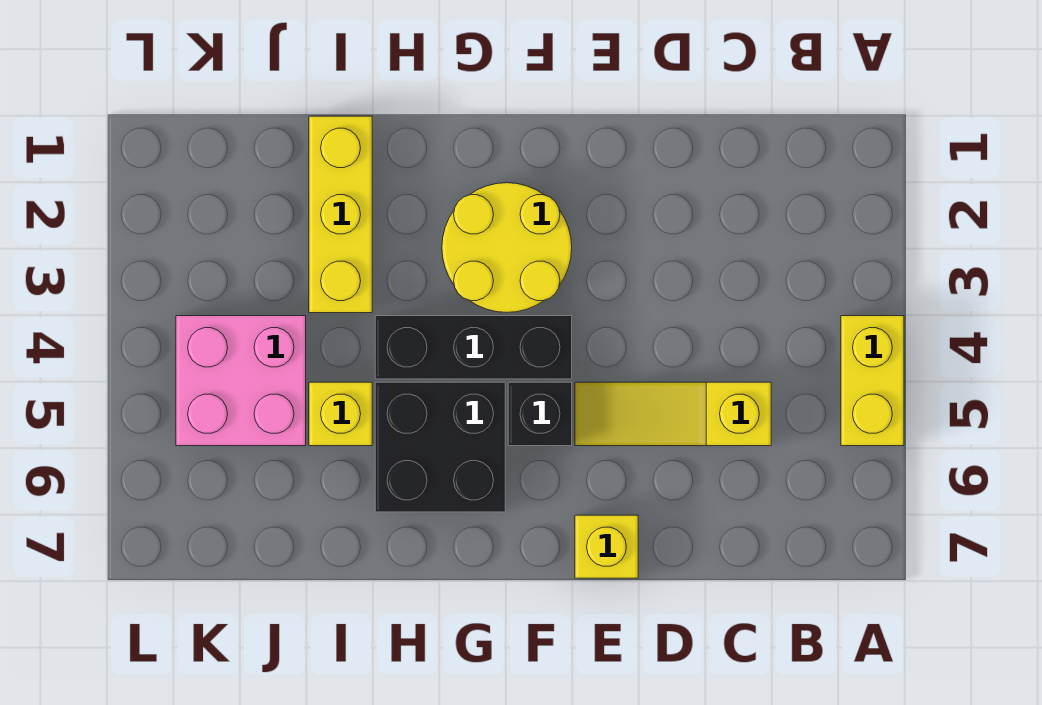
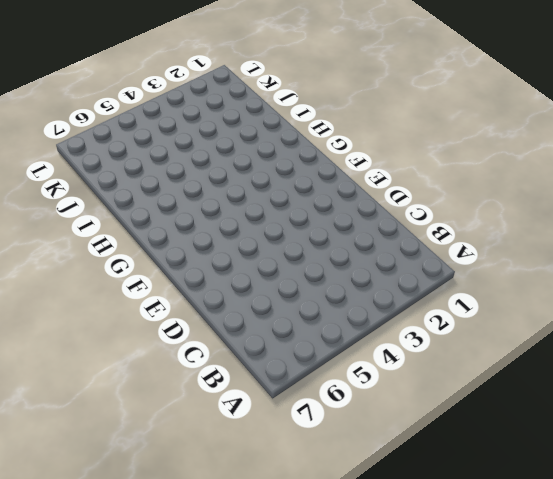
none -> yellow brick A4:A5 level 1
none -> yellow slope C5:E5 level 1 top C

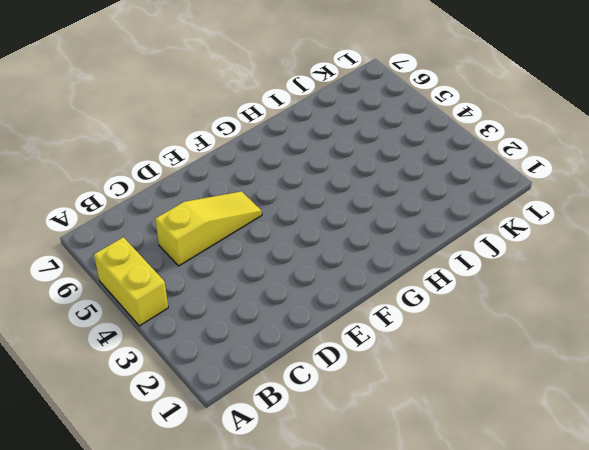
none -> yellow brick E7 level 1
none -> yellow round brick F2:G3 level 1

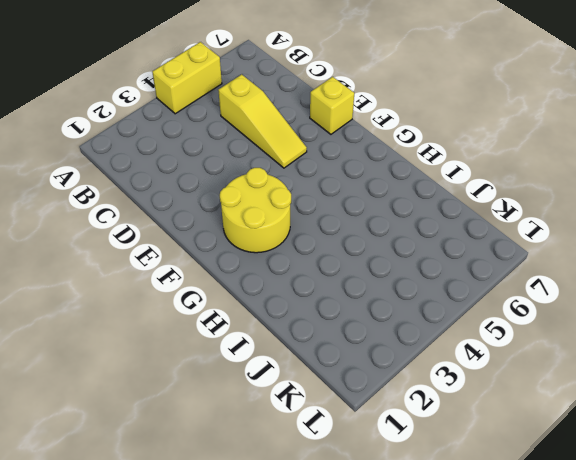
none -> black brick F4:H4 level 1
none -> black brick F5 level 1

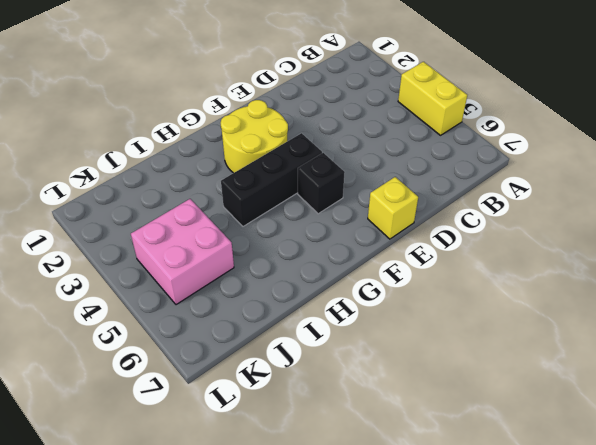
none -> yellow slope C5:E5 level 1 top C
none -> black brick G5:H6 level 1

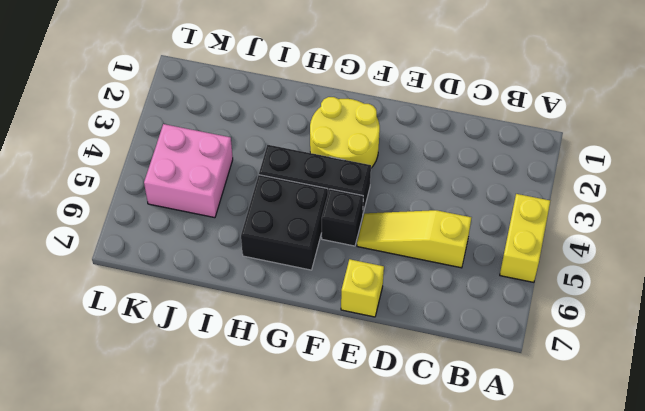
none -> yellow brick I1:I3 level 1
none -> yellow brick I5 level 1

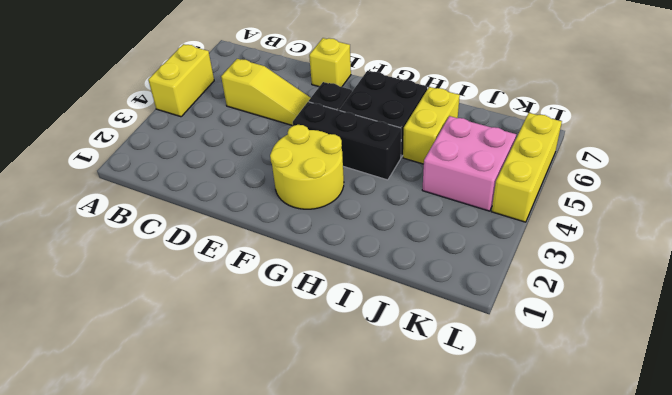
yellow brick I5:I6 level 1 -> yellow brick I5 level 1
yellow brick L4:L6 level 1 -> yellow brick I1:I3 level 1

